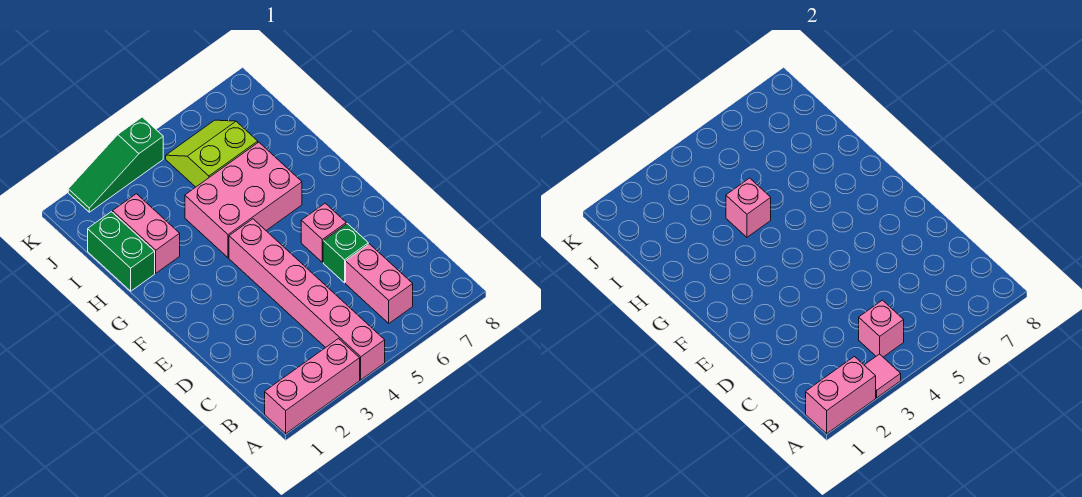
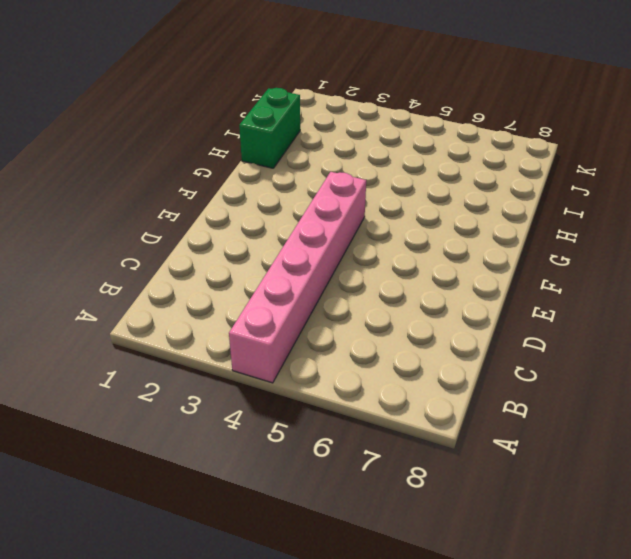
none -> pink brick A1:A3 level 1
none -> pink brick B6:C6 level 1
none -> green brick D6 level 1

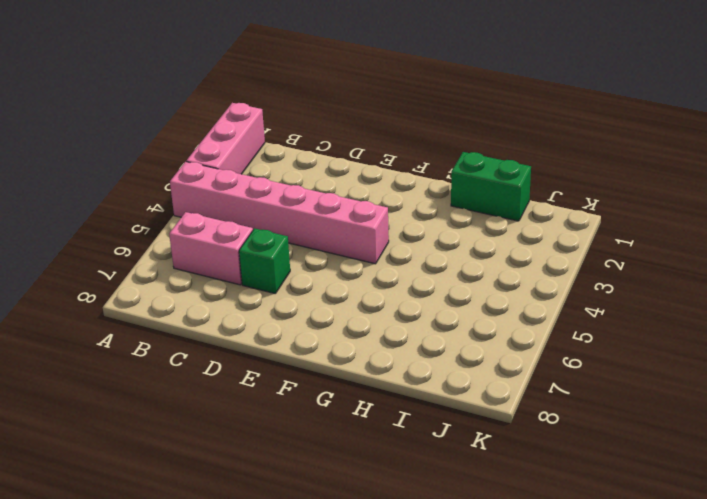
none -> pink brick E6 level 1
none -> pink brick G4:H6 level 1
none -> pink brick H2:I2 level 1

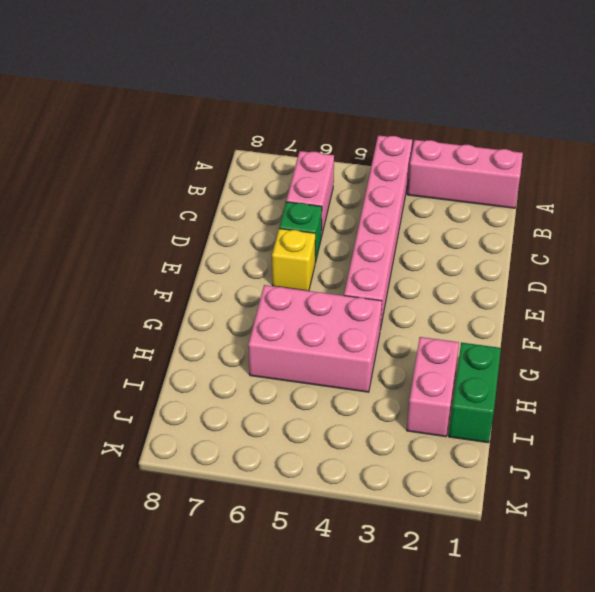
yellow brick E6 level 1 -> pink brick E6 level 1
none -> lime slope I5:J6 level 1 top I
none -> green slope K2:K4 level 1 top 4
none -> pink brick A1:A2 level 2

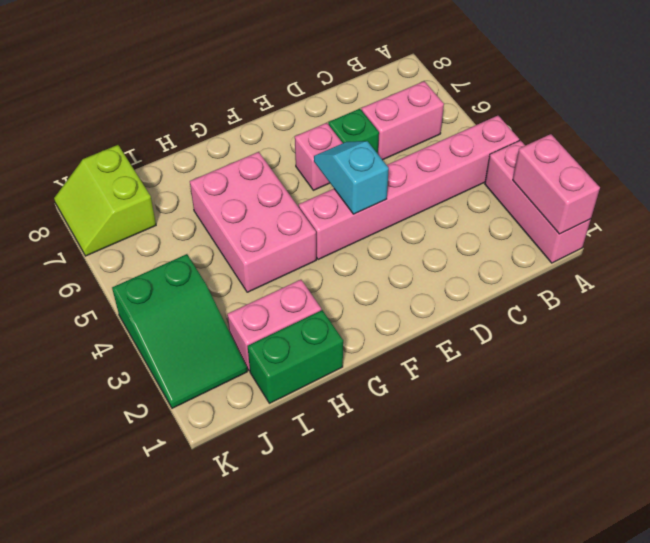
cyan slope E4:E5 level 2 top 4 -> none
green slope J2:K4 level 1 top 4 -> green slope K2:K4 level 1 top 4
lime slope J7:K8 level 1 top J -> lime slope I5:J6 level 1 top I
none -> pink tile A3 level 2
none -> pink brick B4 level 2
none -> pink brick H4 level 2

